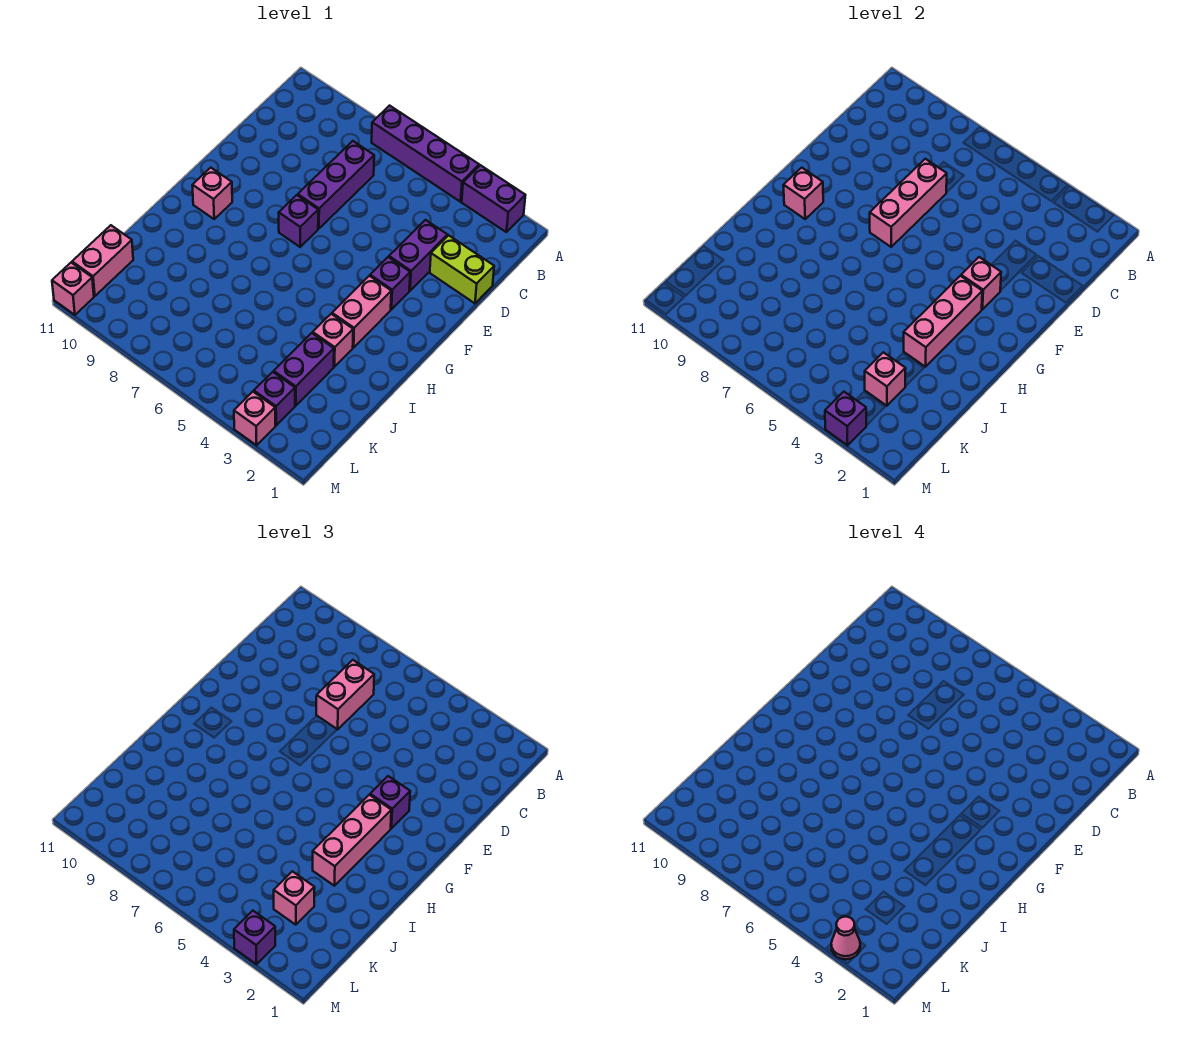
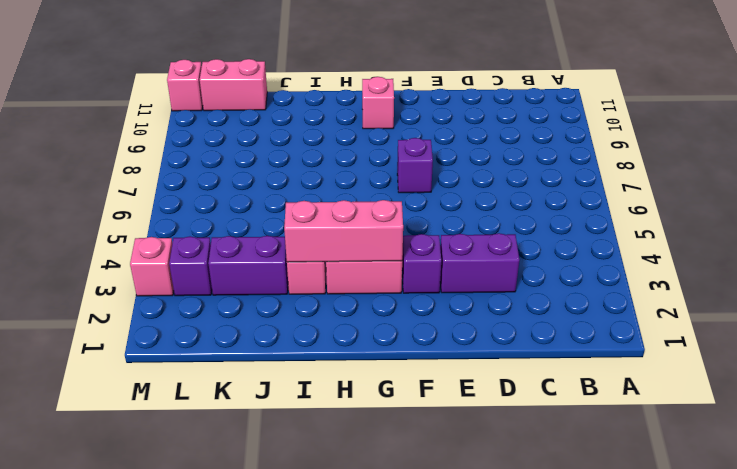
none -> purple brick A2:A3 level 1
none -> purple brick A4:A7 level 1
none -> purple brick C7:E7 level 1

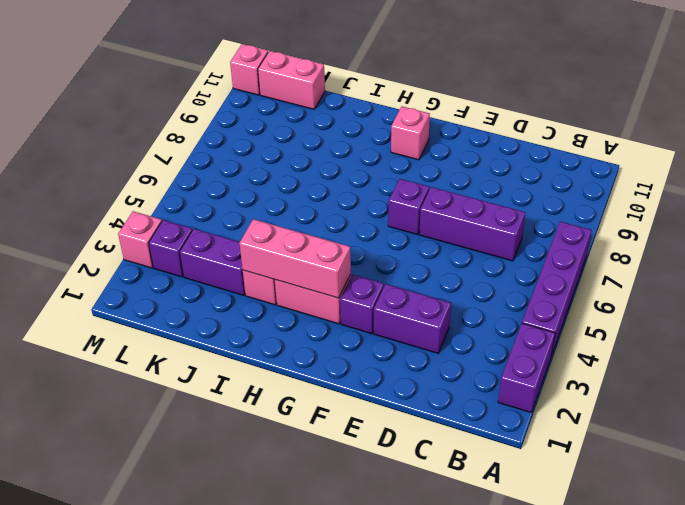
none -> lime brick D1:D2 level 1
none -> pink brick D7:F7 level 2
none -> pink brick F3 level 2

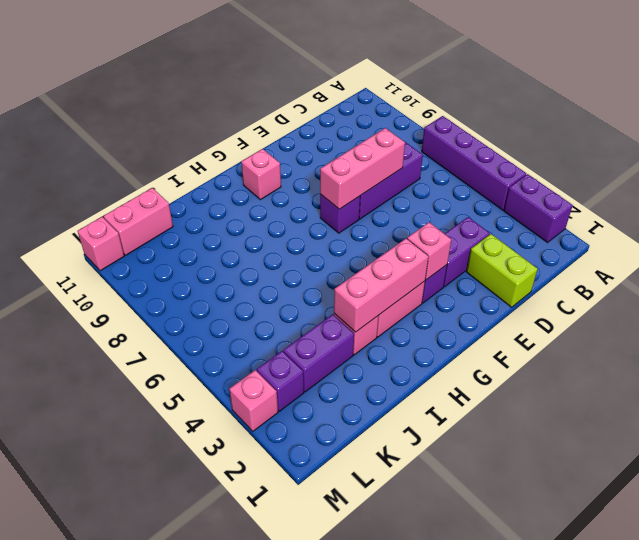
none -> pink brick G10 level 2
none -> pink brick K3 level 2
none -> purple brick M3 level 2

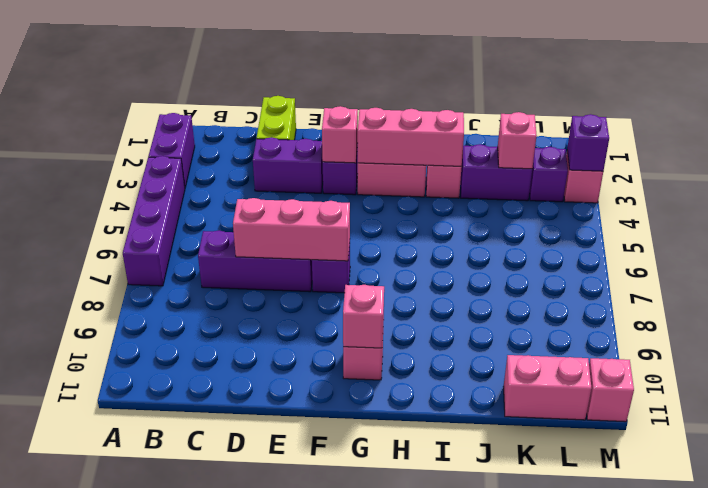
none -> pink brick C7:D7 level 3
none -> purple brick F3 level 3
none -> pink brick G3:I3 level 3

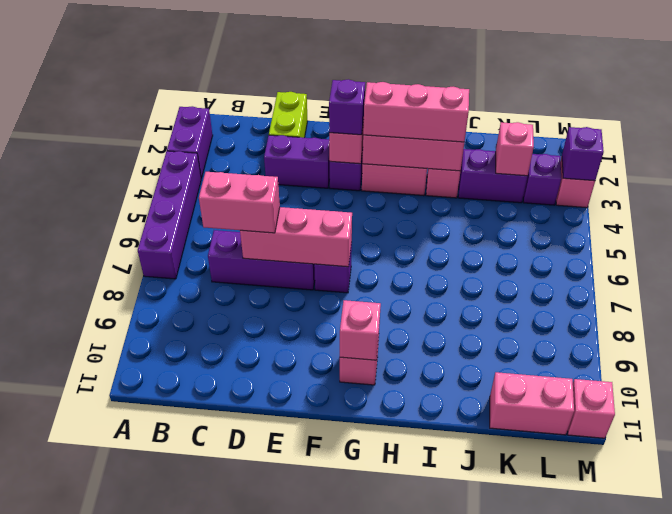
none -> pink brick K3 level 3
none -> purple brick M3 level 3
none -> pink cone M3 level 4

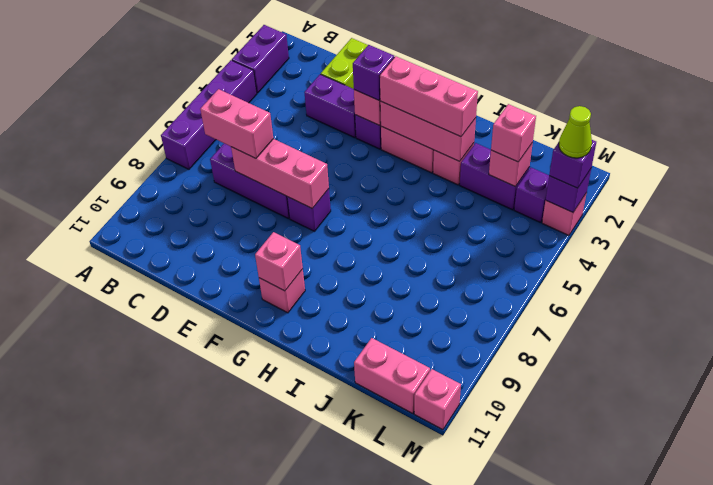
lime cone M3 level 4 -> pink cone M3 level 4

